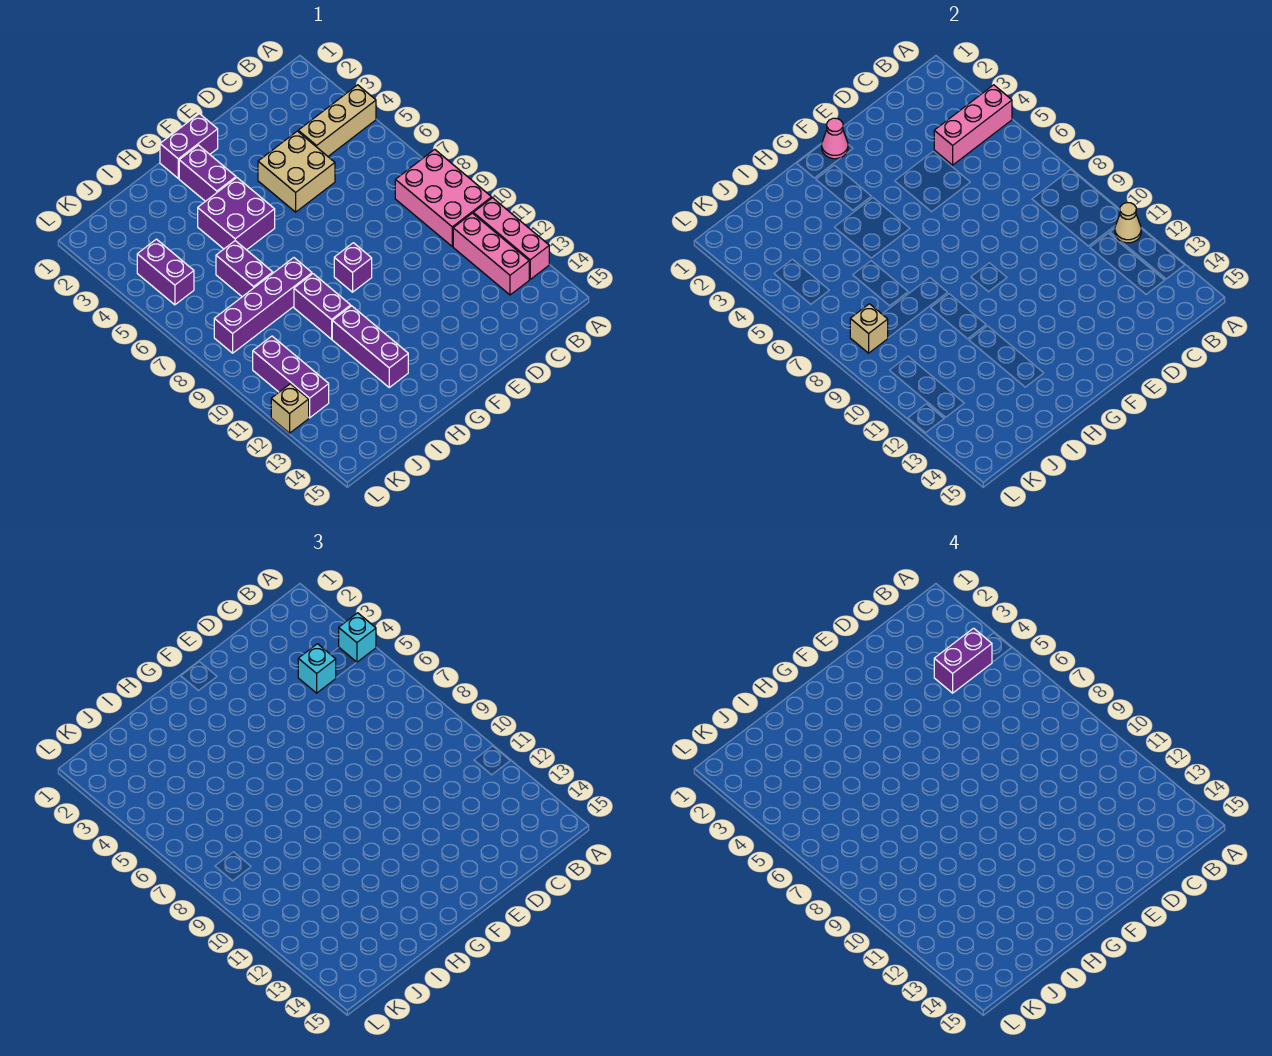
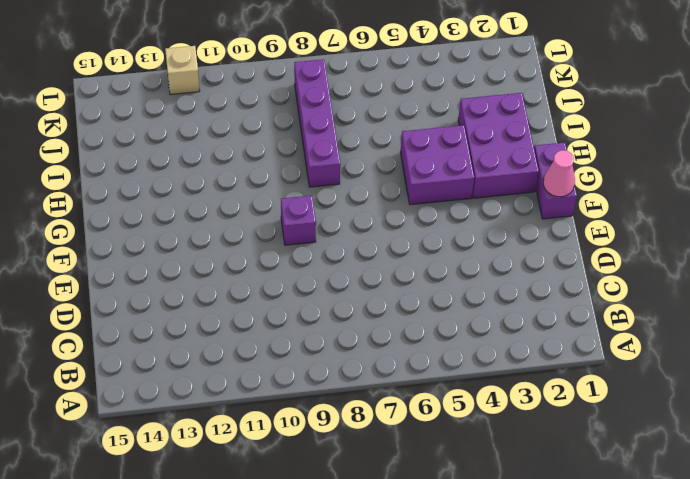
purple brick G2:I3 level 1 -> purple brick G2:G3 level 1
none -> tan brick A4:C4 level 1
none -> pink brick A8:B10 level 1
none -> pink brick A11:A13 level 1

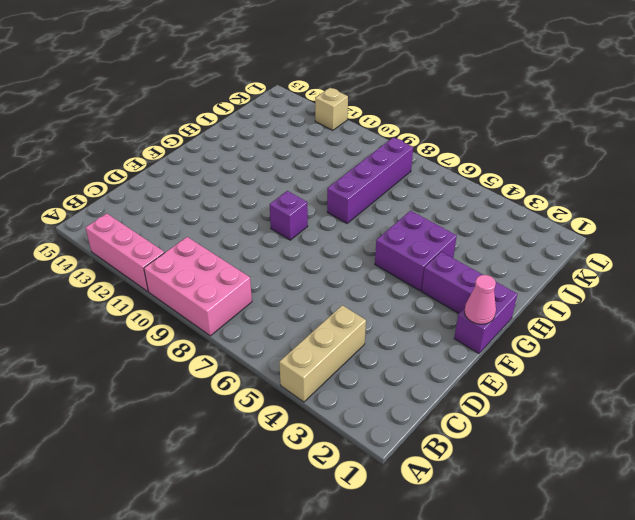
none -> pink brick B11:B13 level 1
none -> tan brick D4:E5 level 1
none -> purple brick H9:H10 level 1

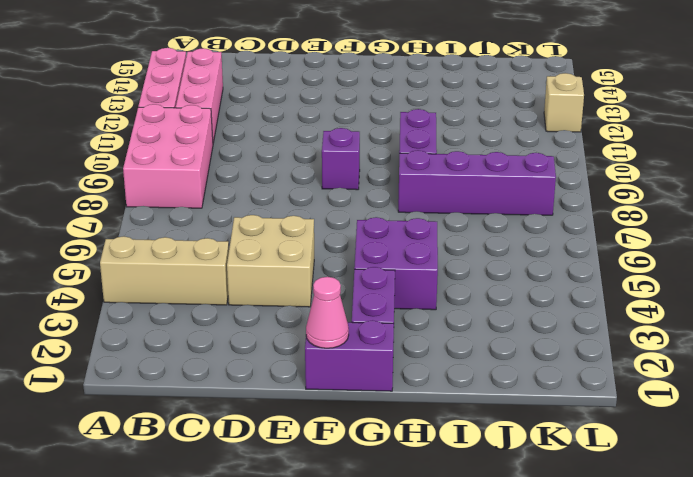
none -> purple brick H11:H13 level 1
none -> purple brick I6:I7 level 1
none -> purple brick K4:K5 level 1

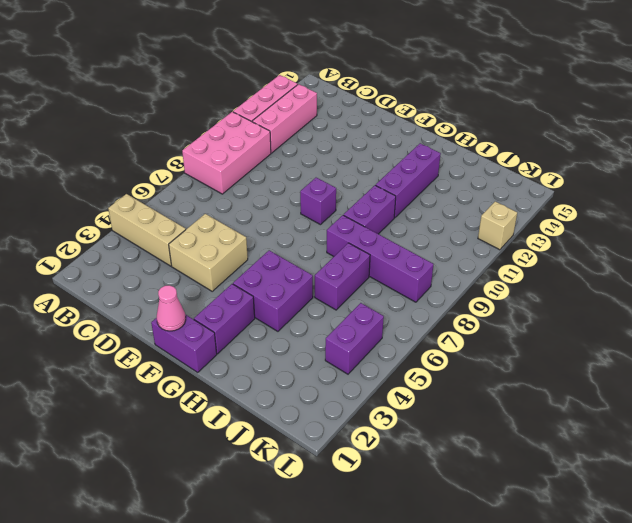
none -> purple brick K10:K12 level 1
none -> pink brick A4:C4 level 2
none -> tan cone A11 level 2

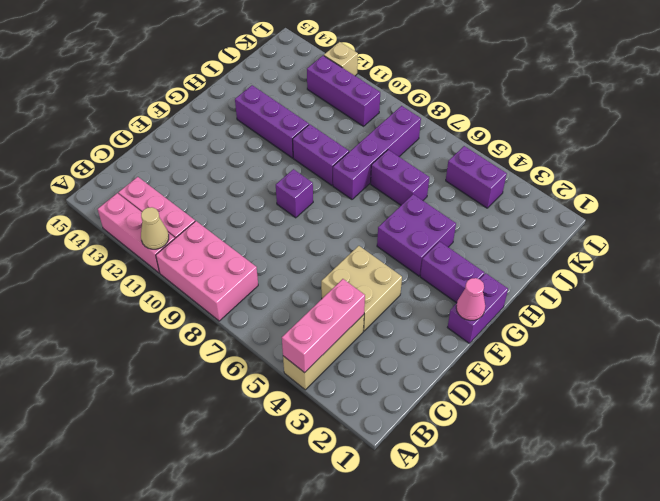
none -> tan brick K8 level 2
none -> cyan brick A4 level 3
none -> cyan brick C4 level 3

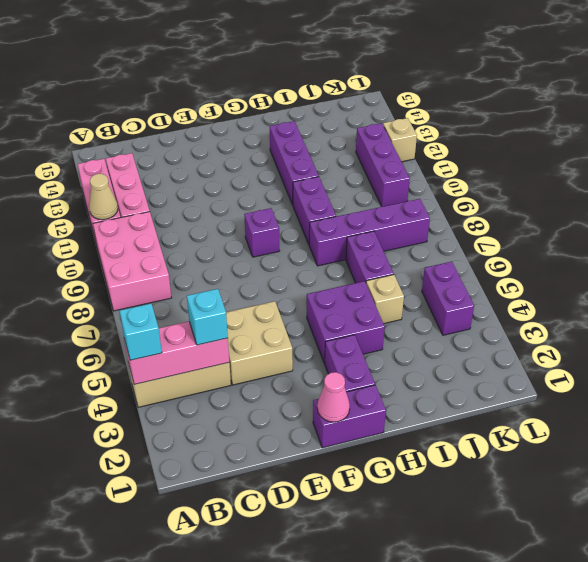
tan brick I5 level 1 -> tan brick K8 level 2
none -> purple brick B4:C4 level 4

